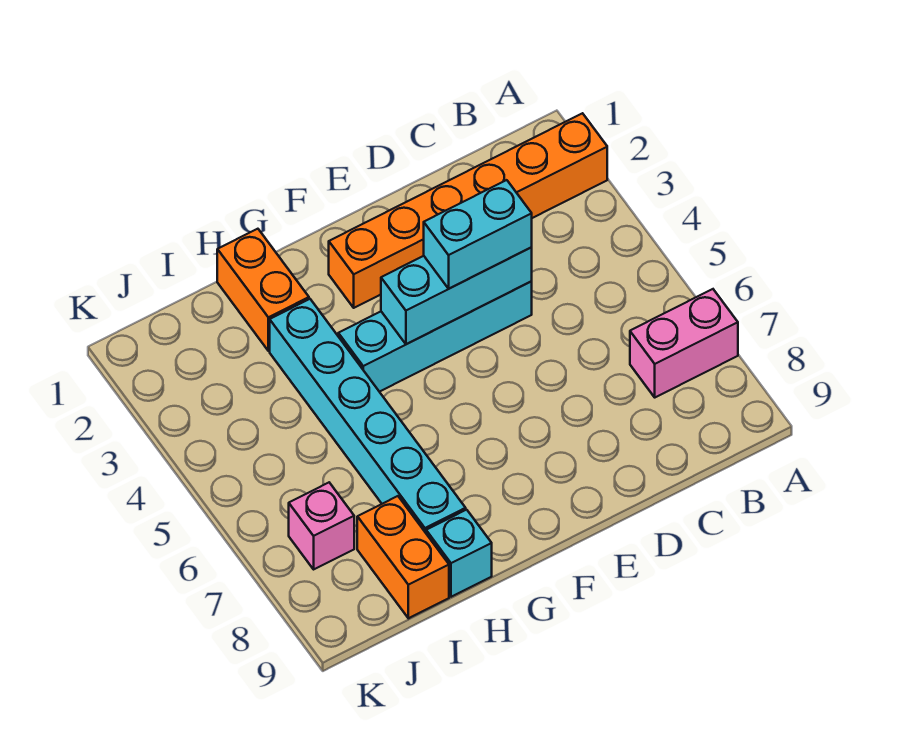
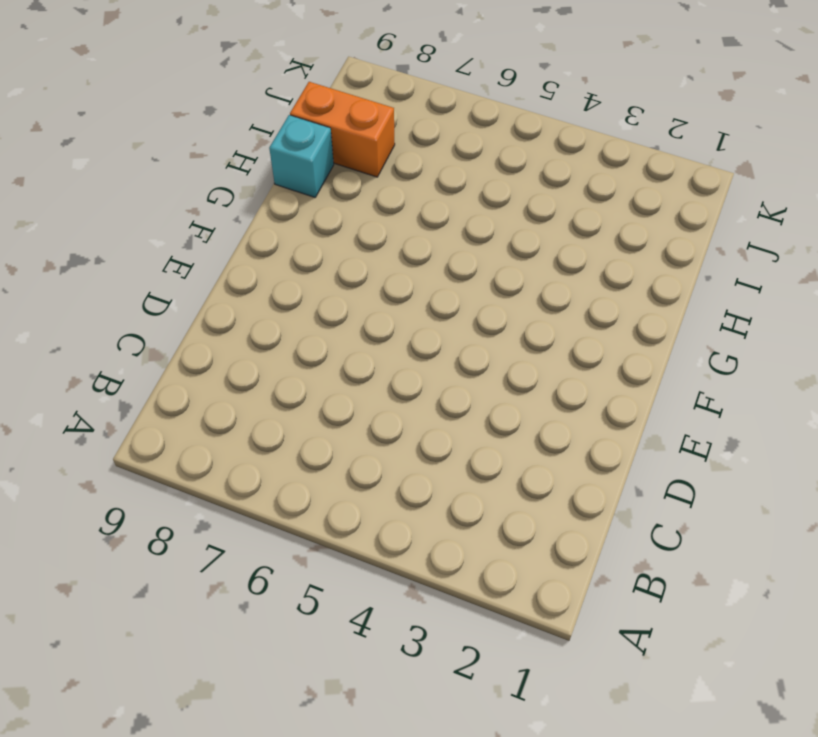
none -> orange brick A2:F2 level 1
none -> pink brick A7:B7 level 1

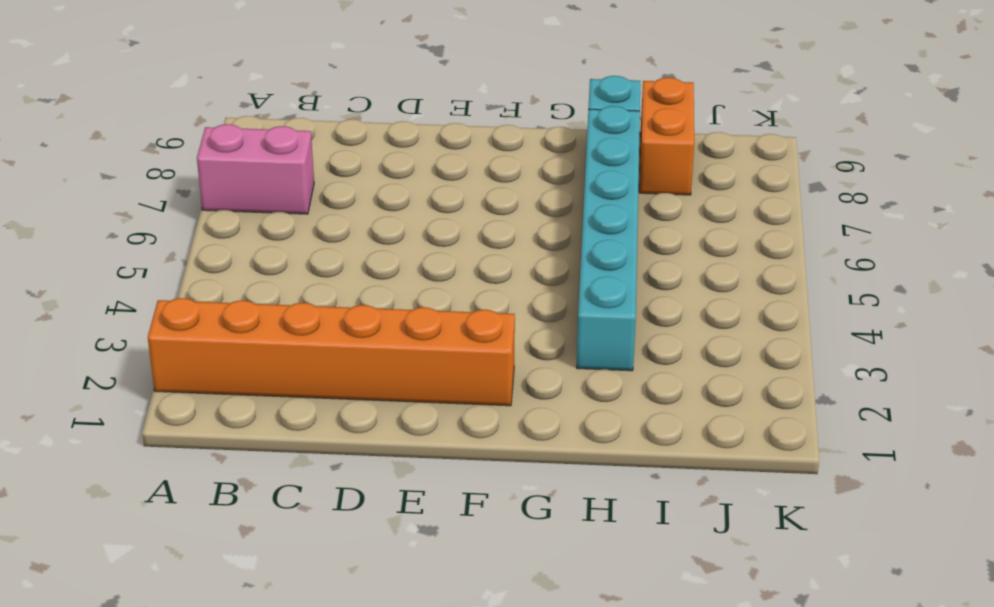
none -> cyan brick D4:G4 level 1
none -> orange brick H1:H2 level 1

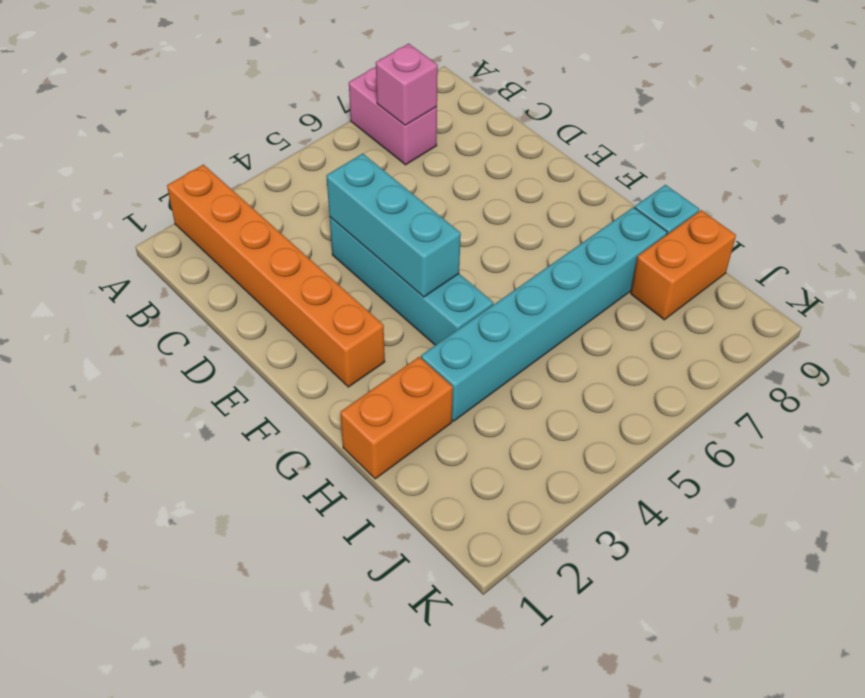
pink brick B7 level 2 -> pink brick J7 level 1
none -> cyan brick D4:E4 level 3

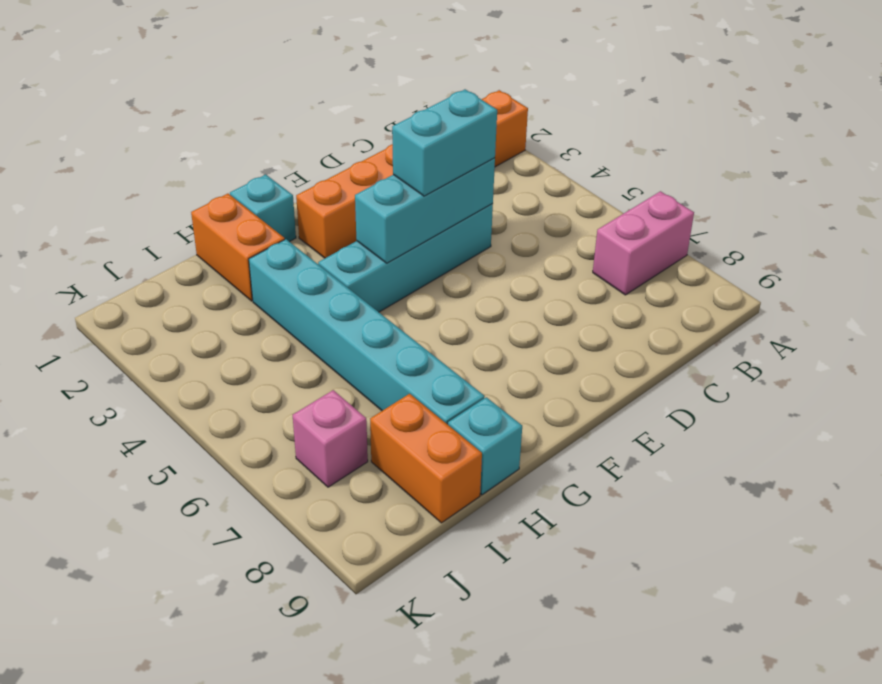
cyan brick G1 level 1 -> none

